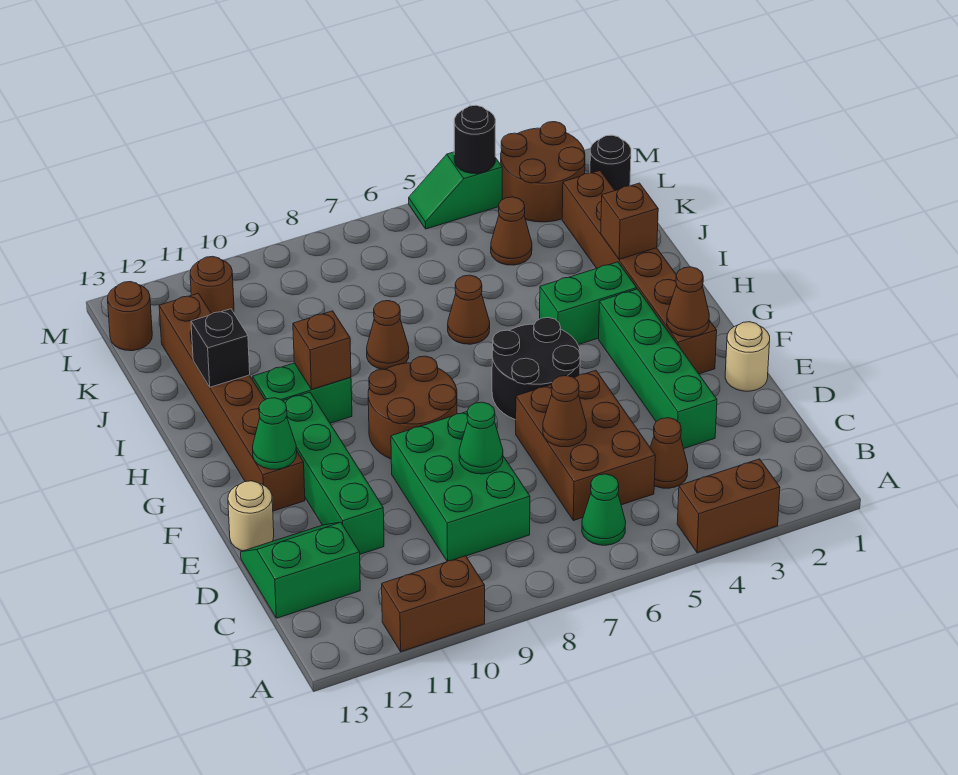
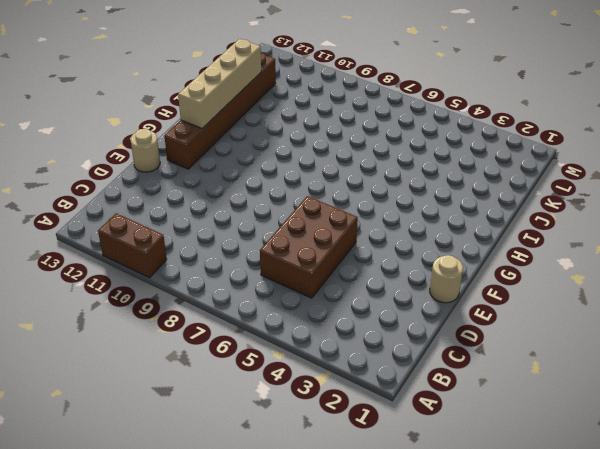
tan brick G12:J12 level 2 -> black brick I12 level 2
none -> brown brick A3:A4 level 1
none -> green cone B6 level 1
none -> brown cone C4 level 1
none -> green brick C8:E9 level 1

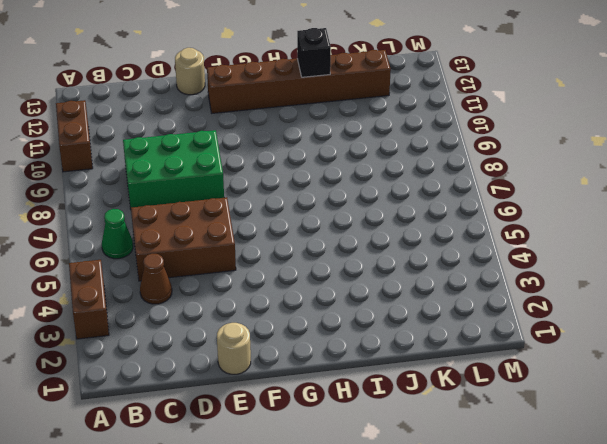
none -> green slope C12:D13 level 1 top C
none -> green brick D3:G3 level 1
none -> green brick D11:G11 level 1
none -> brown brick F2:K2 level 1

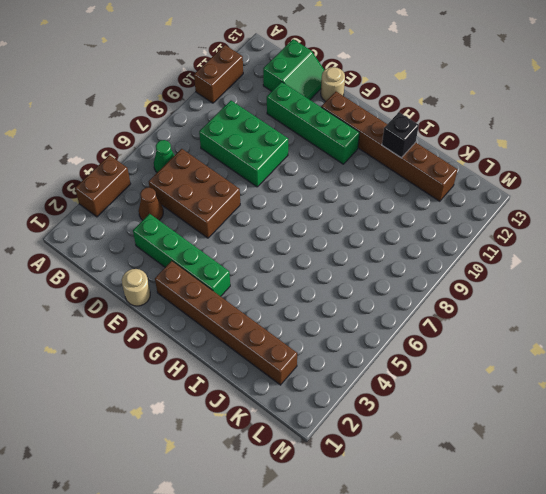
none -> black round brick F5:G6 level 1
none -> brown round brick F8:G9 level 1
none -> green brick H3:H4 level 1
none -> green brick H10:H11 level 1

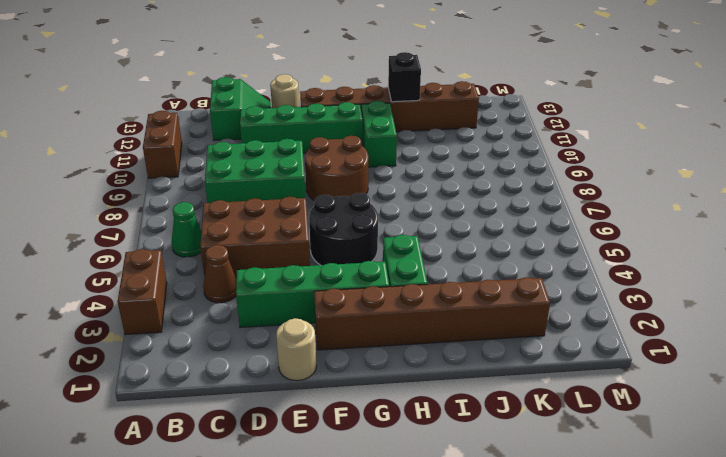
none -> brown cone I6 level 1
none -> brown cone I8 level 1
none -> brown cone K4 level 1
none -> black round brick L1 level 1

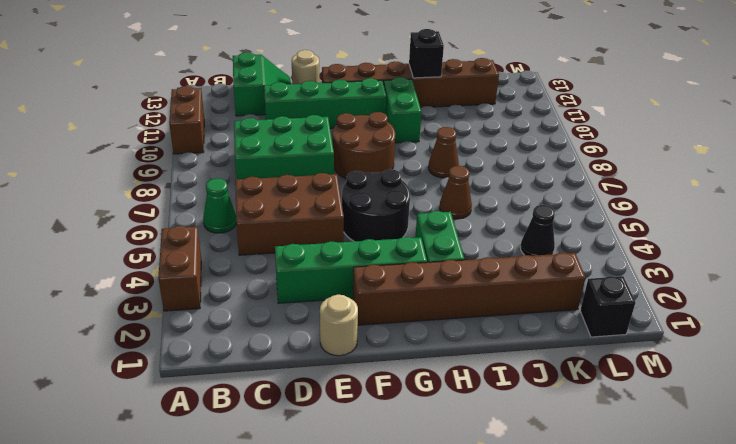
black cone K4 level 1 -> brown cone K4 level 1
black brick L1 level 1 -> black round brick L1 level 1
none -> brown cone C4 level 1
none -> brown round brick L2:M3 level 1
none -> brown round brick L11 level 1
none -> brown round brick L13 level 1

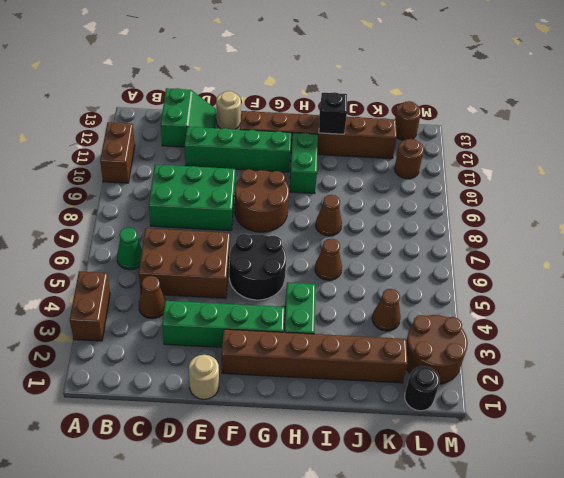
none -> green slope M4:M5 level 1 top 4
none -> brown cone D6 level 2
none -> green cone D8 level 2
none -> brown cone F2 level 2

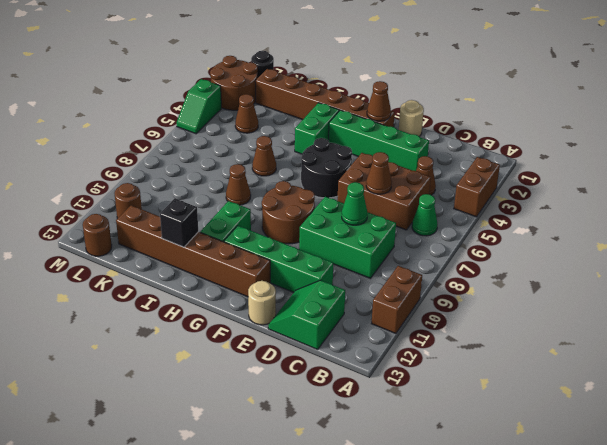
none -> green cone F12 level 2
none -> brown brick H10 level 2
none -> brown brick I2 level 2
none -> black round brick M4 level 2

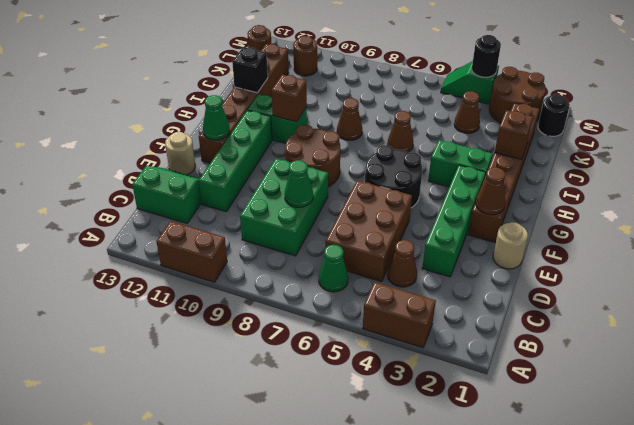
none -> brown cone D6 level 2

